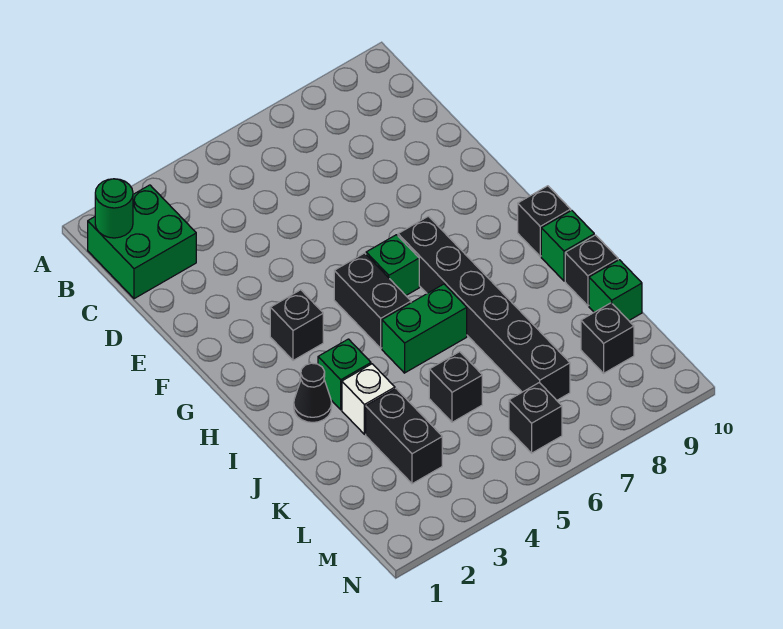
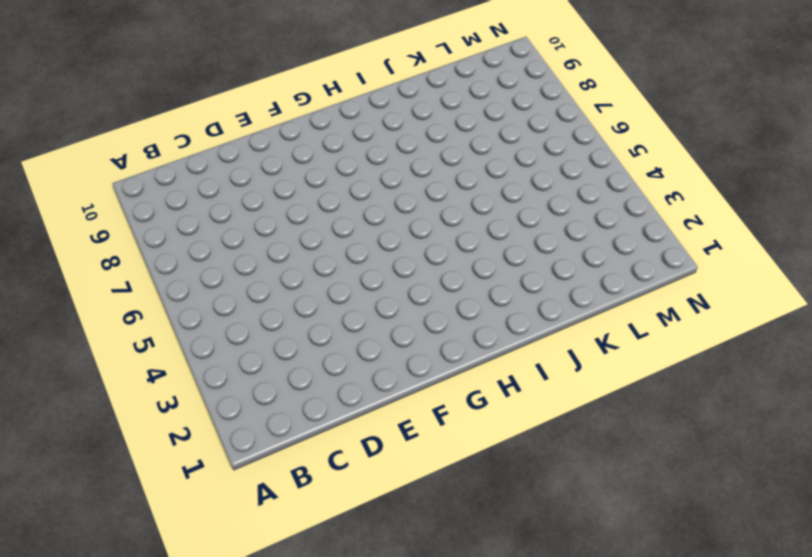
none -> green brick B1:C2 level 1
none -> black brick G3 level 1
none -> black brick G5:H5 level 1

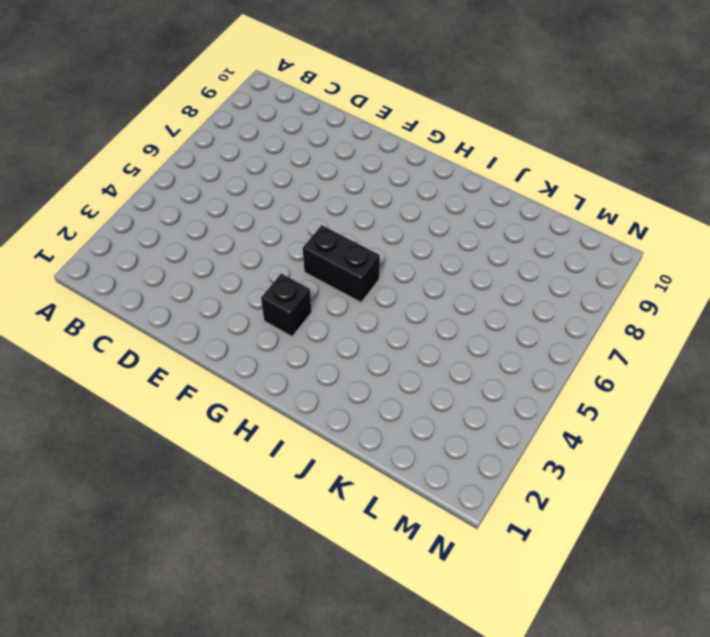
none -> green brick B1:C2 level 1
none -> green brick G6 level 1
none -> black brick G7:L7 level 1

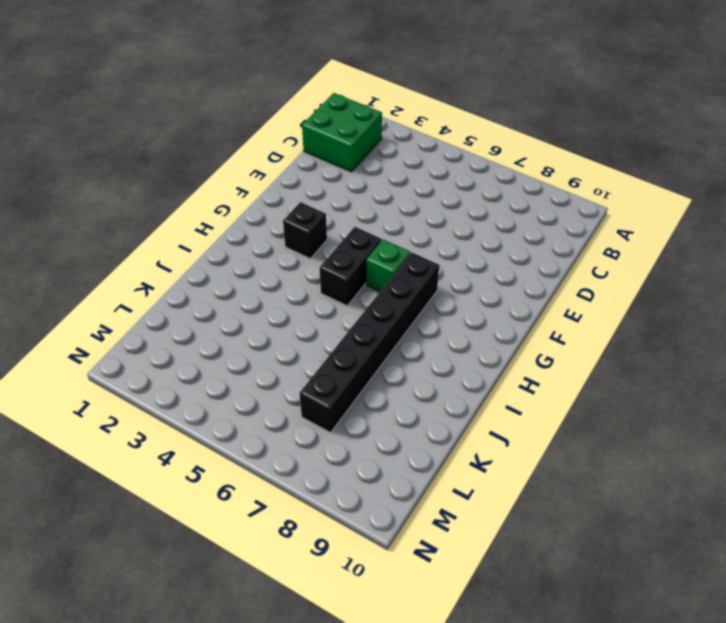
none -> black brick H10 level 1
none -> black cone I2 level 1
none -> green brick I3 level 1

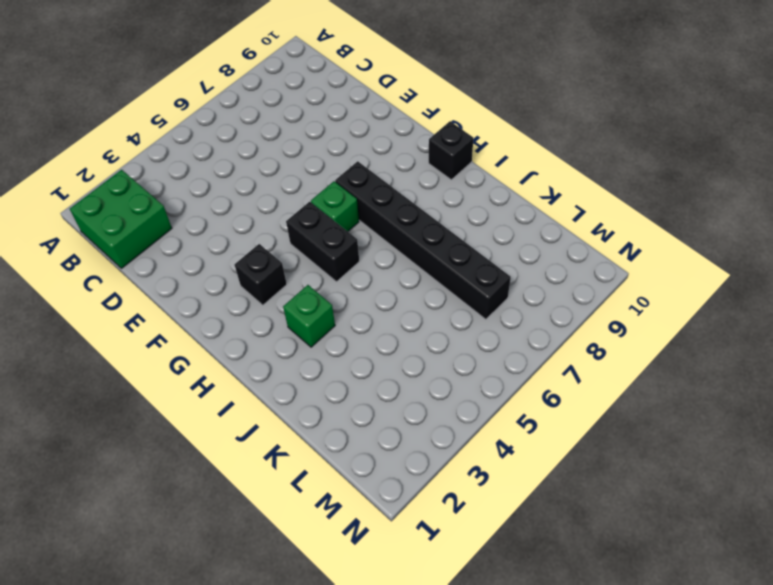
none -> black cone I2 level 1
none -> green brick I5:I6 level 1
none -> green brick I10 level 1

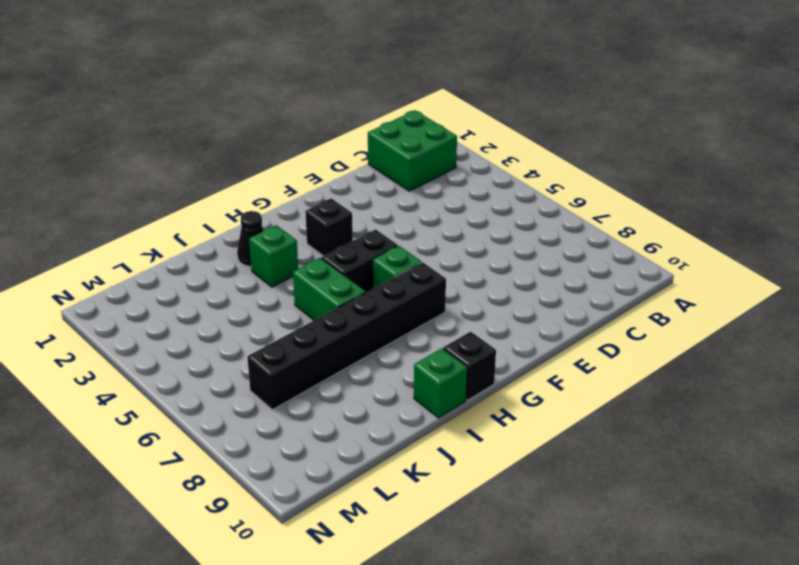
none -> white brick J3 level 1
none -> black brick J10 level 1
none -> black brick K3:L3 level 1

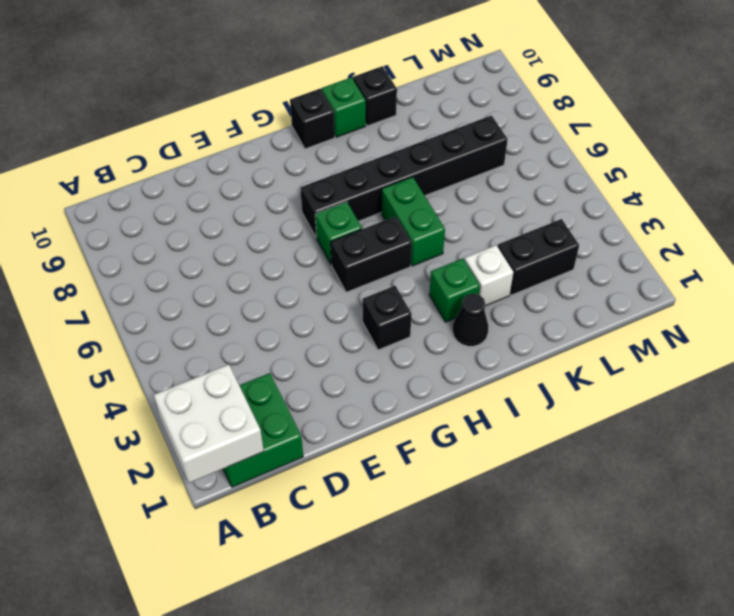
white brick A1:B2 level 2 -> green round brick B1 level 2
none -> black brick K5 level 1
none -> green brick K10 level 1
none -> black brick L9 level 1

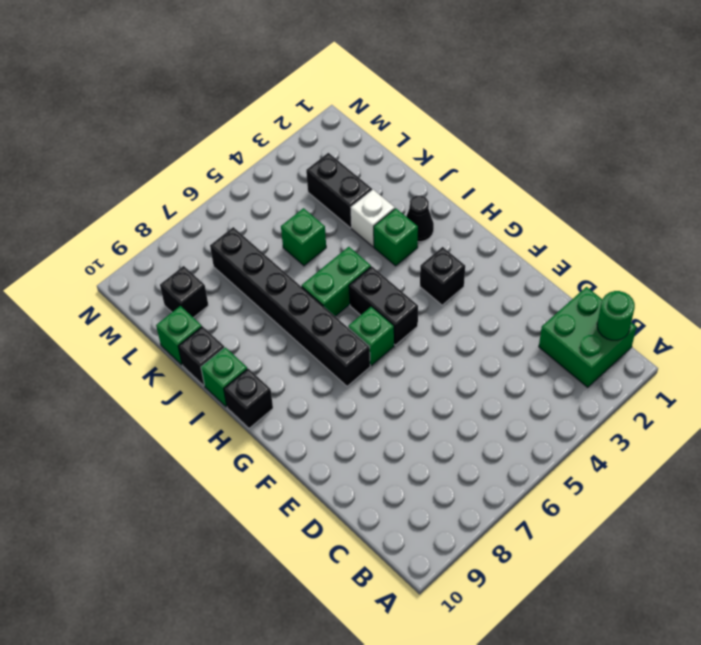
green brick K5 level 1 -> black brick K5 level 1
none -> black brick M6 level 1

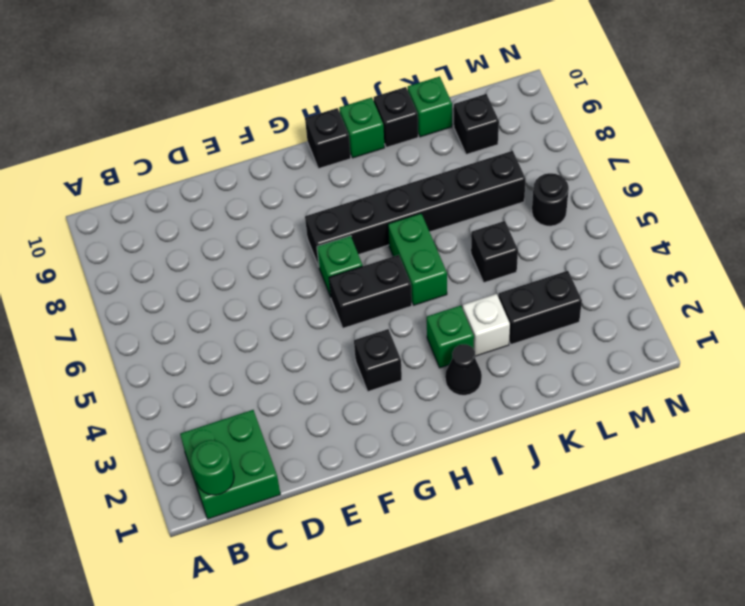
black round brick M6 level 1 -> black brick M6 level 1

